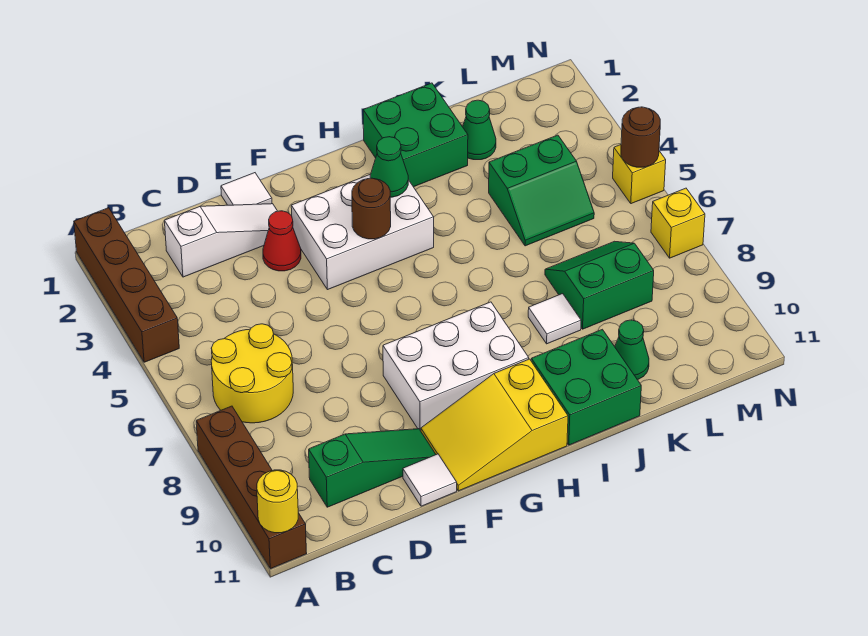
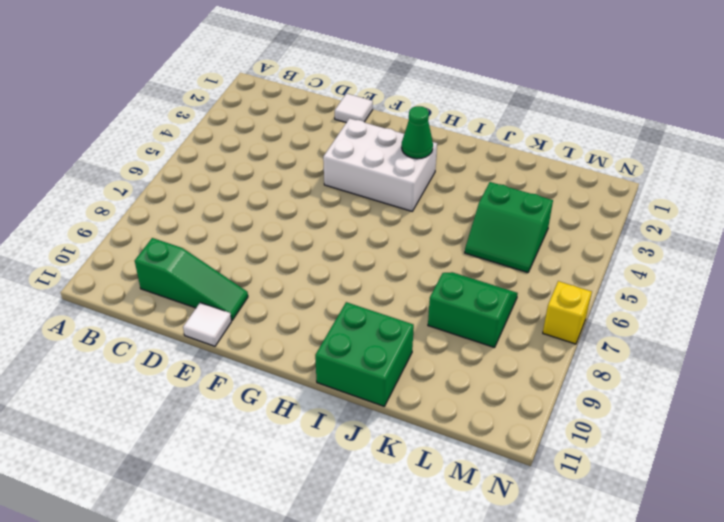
none -> brown brick A1:A4 level 1
none -> brown brick A8:A11 level 1
none -> yellow round brick B6:C7 level 1

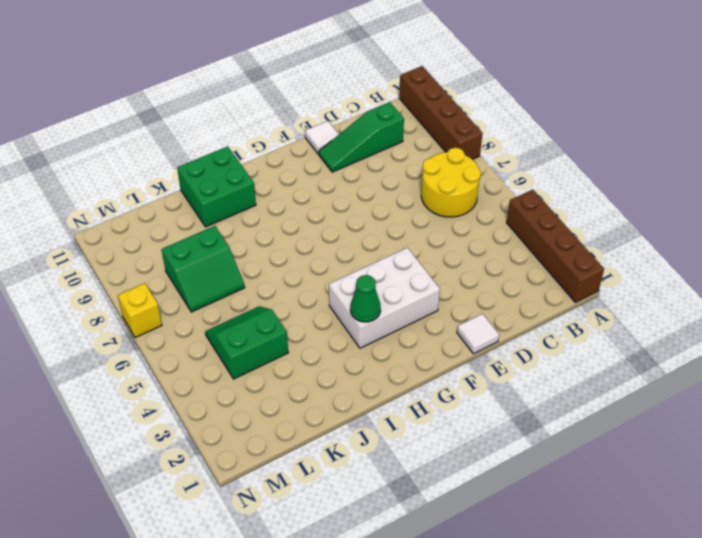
none -> white slope C2:E2 level 1 top C
none -> red cone E3 level 1
none -> white brick F8:H9 level 1

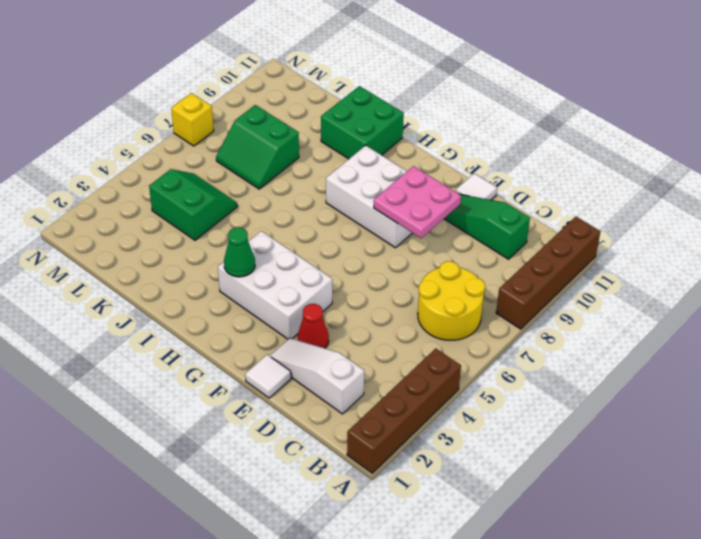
pink plate E8:F9 level 2 -> none
none -> yellow slope F10:H11 level 1 top H
none -> green brick I1:J2 level 1
none -> white tile J8 level 1

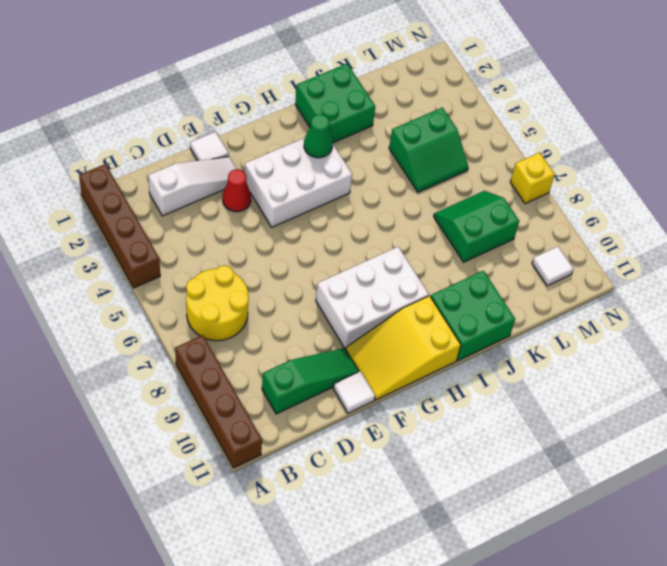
white tile M10 level 1 -> white tile J8 level 1
none -> green cone K2 level 1
none -> green cone K10 level 1
none -> yellow brick N5 level 1

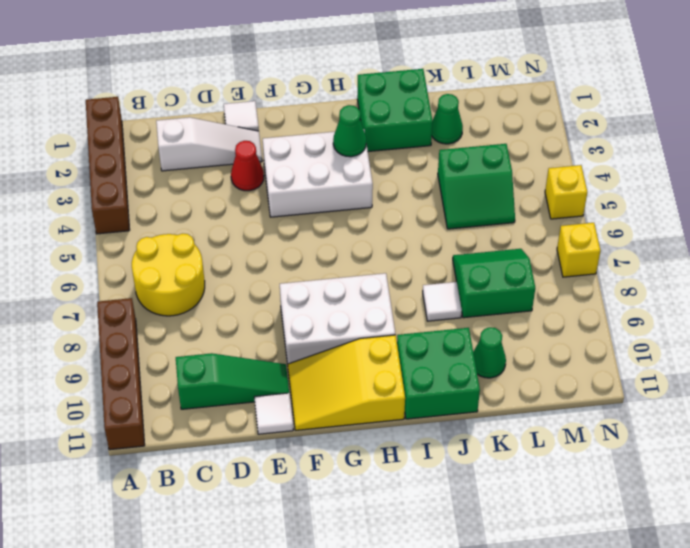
none -> yellow round brick A11 level 2
none -> brown round brick G4 level 2
none -> brown round brick N5 level 2

